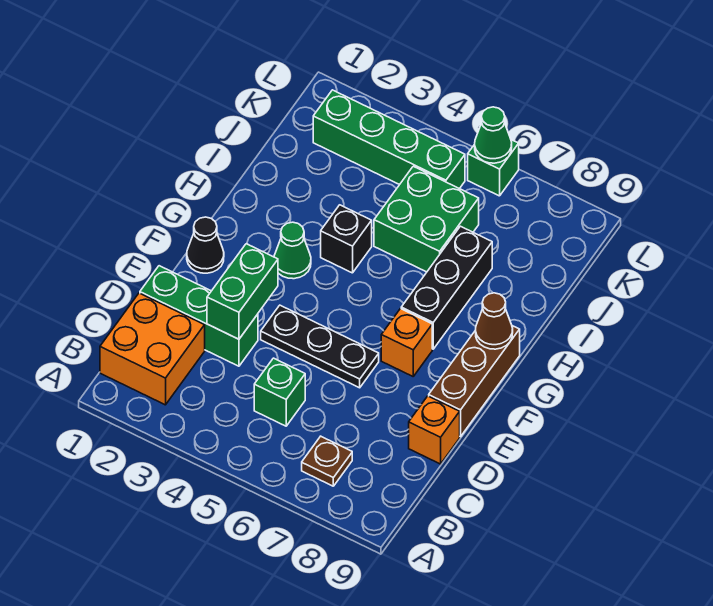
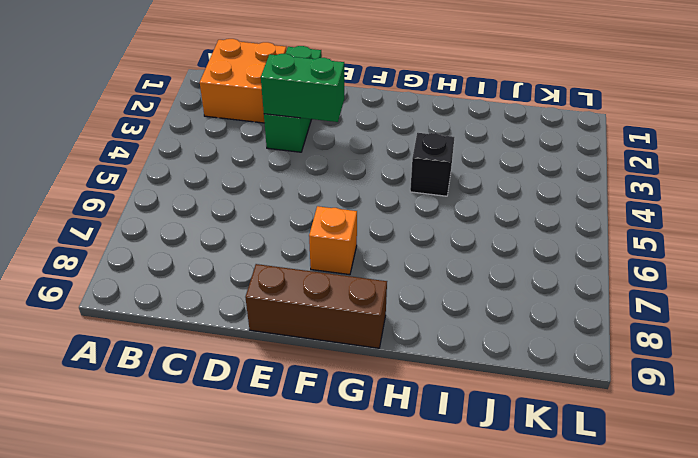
none -> brown plate B7 level 1
none -> green brick C5 level 1
none -> orange brick D9 level 1

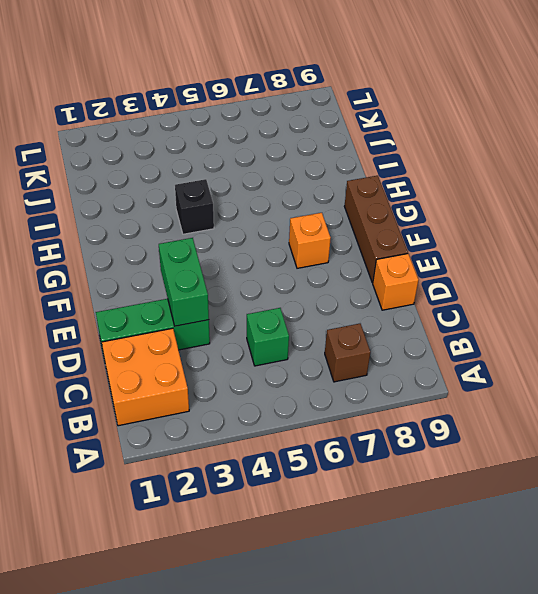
brown brick B7 level 1 -> brown plate B7 level 1
none -> black plate E4:E6 level 1
none -> black cone F1 level 1
none -> green cone G3 level 1

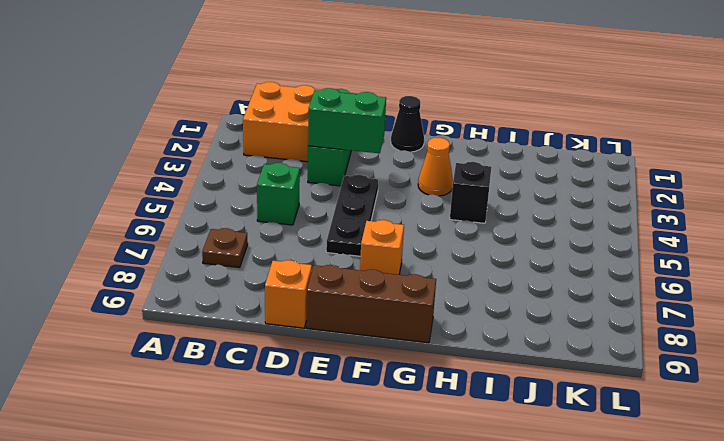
orange cone G3 level 1 -> green cone G3 level 1
none -> black brick G7:I7 level 1
none -> green brick I5:J6 level 1
none -> green brick K2:K5 level 1

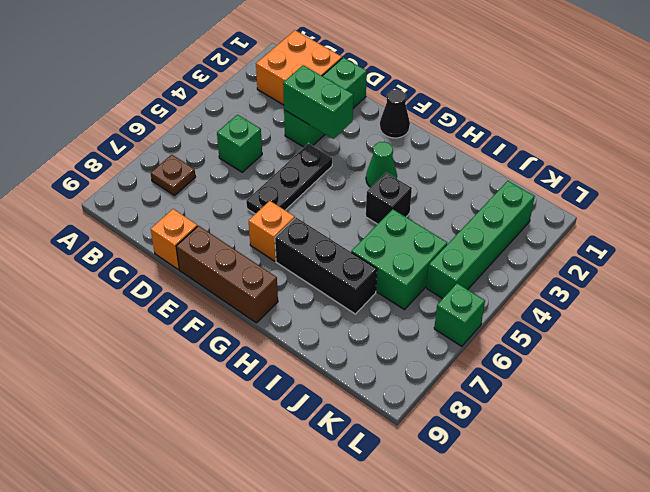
none -> brown cone G9 level 2
none -> green cone L6 level 2

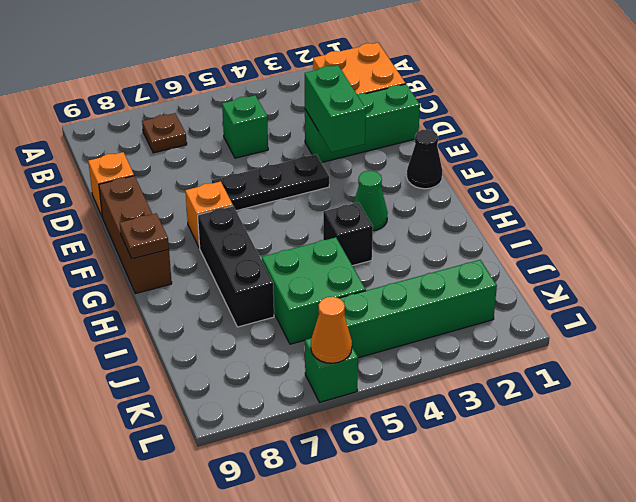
brown plate G9 level 2 -> brown cone G9 level 2
orange cone L6 level 2 -> green cone L6 level 2

